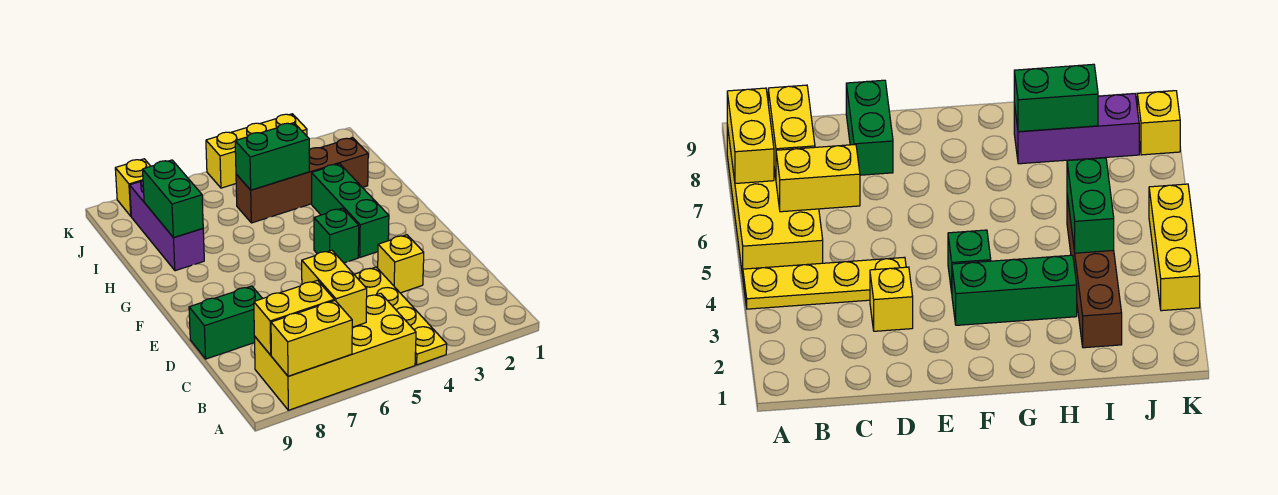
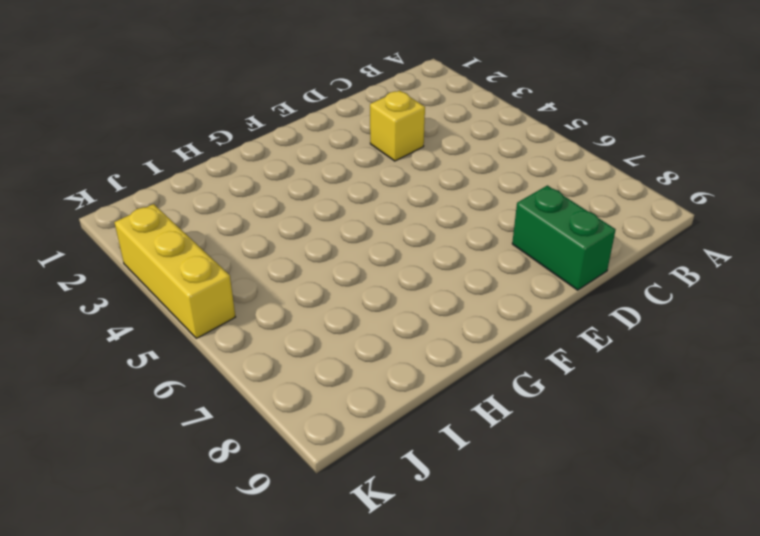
none -> yellow plate A4:D4 level 1
none -> yellow brick A5:B8 level 1
none -> green brick F3:H3 level 1

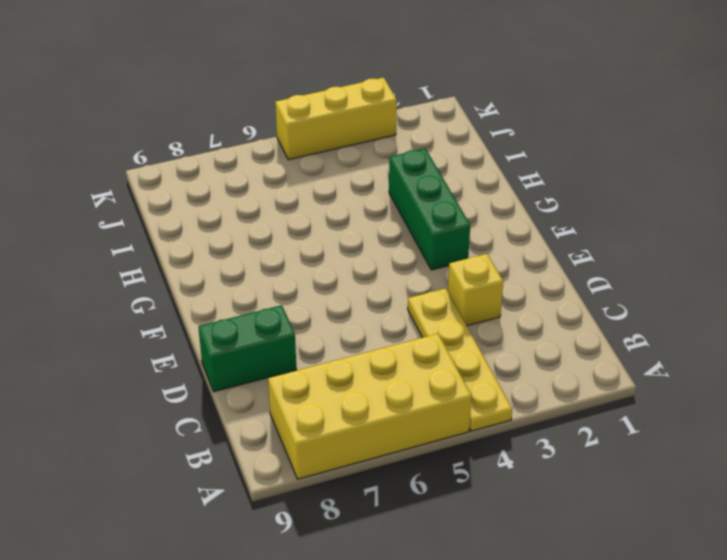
none -> green brick F4 level 1
none -> purple brick H8:J8 level 1
none -> brown brick I2:I5 level 1

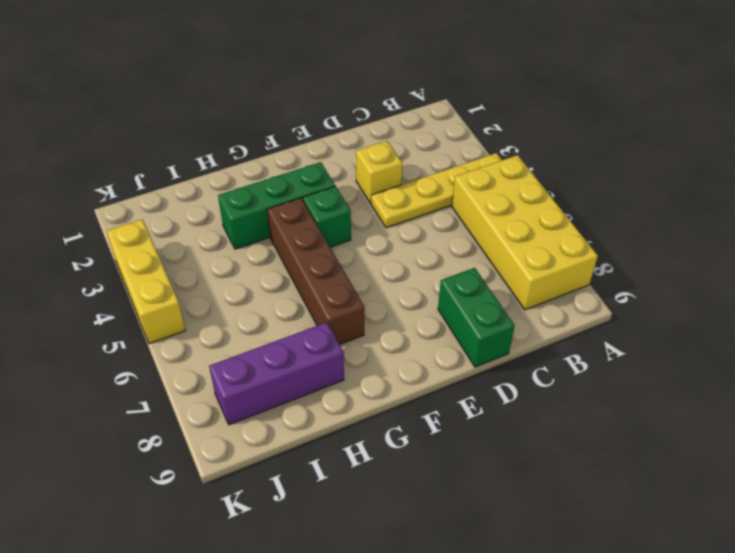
brown brick G4:G7 level 1 -> brown brick I2:I5 level 1
none -> yellow brick K8 level 1
none -> yellow brick A7:A8 level 2
none -> yellow brick B6:C6 level 2

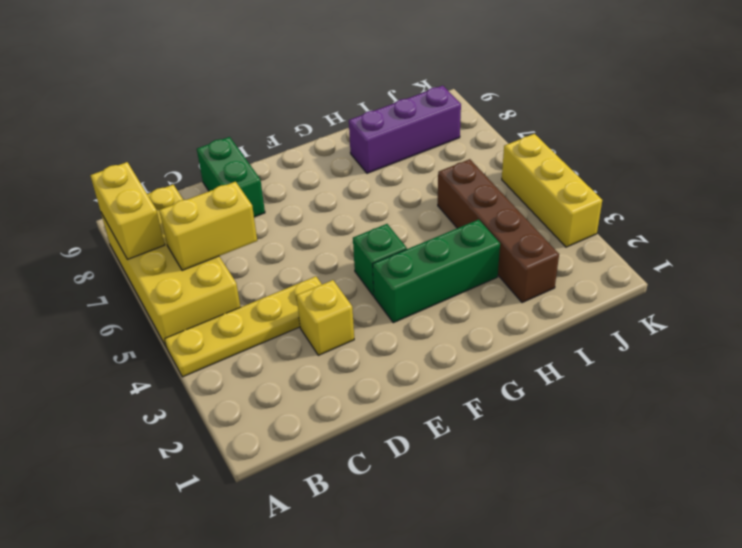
none -> yellow brick K8 level 1
none -> yellow brick B7:B8 level 2
none -> green brick H8:I8 level 2

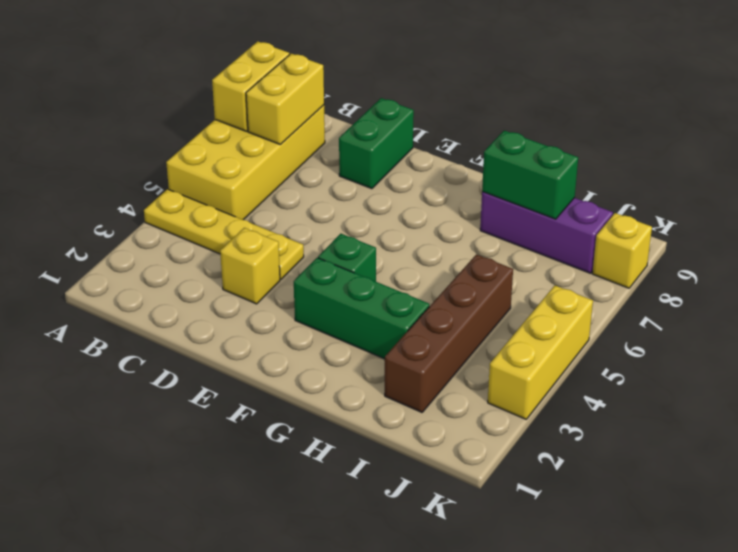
none -> yellow brick B6:C6 level 2
none -> green brick I4:I5 level 2

